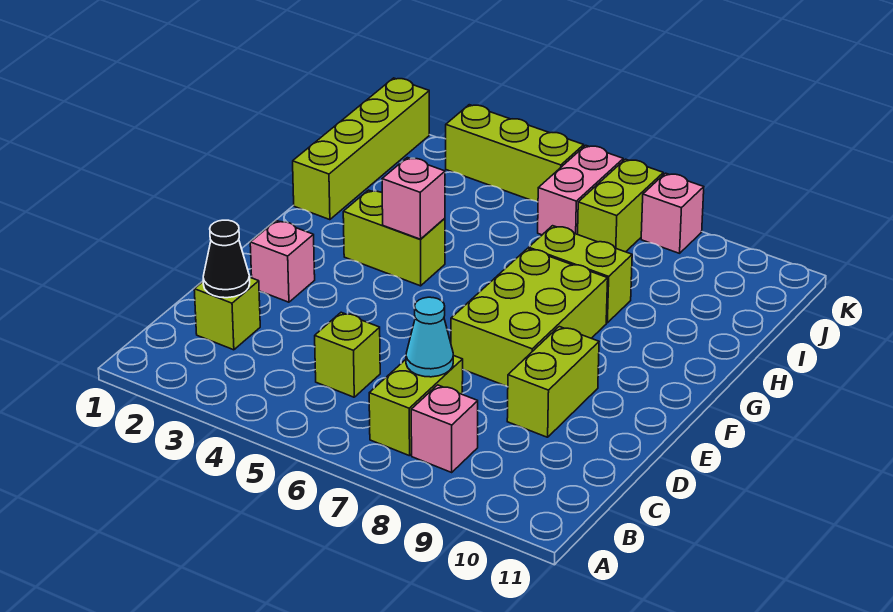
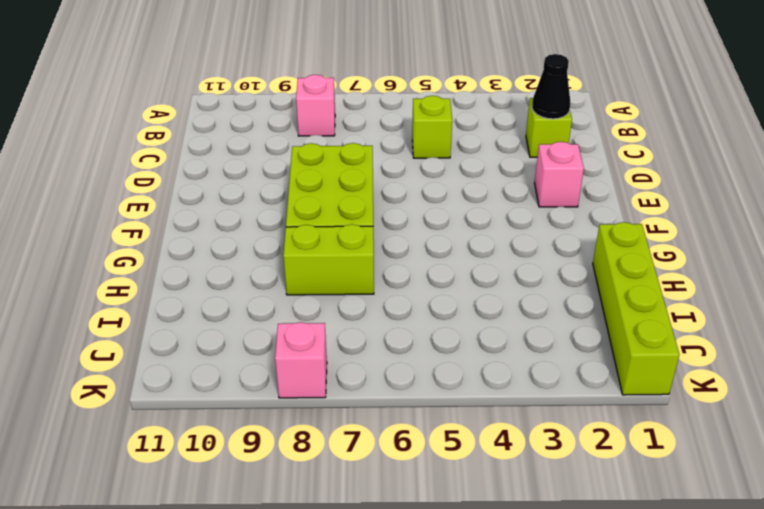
none -> lime brick B7:C7 level 1
none -> lime brick D9:E9 level 1
none -> lime brick G3:G4 level 1

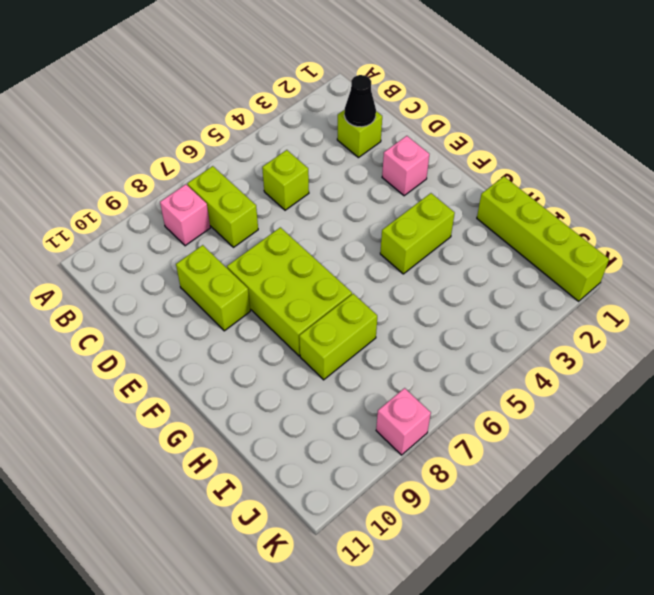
none -> pink brick J6:K6 level 1
none -> lime brick J7:K7 level 1
none -> lime brick K3:K5 level 1

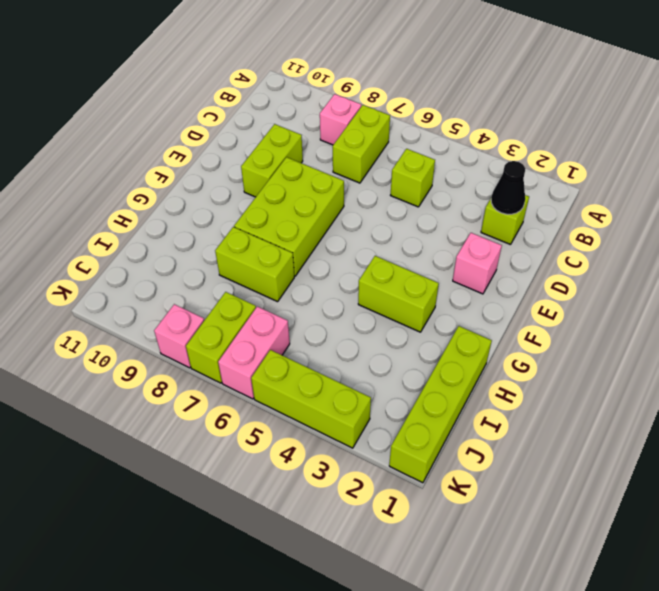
none -> cyan cone C7 level 2
none -> pink brick G4 level 2

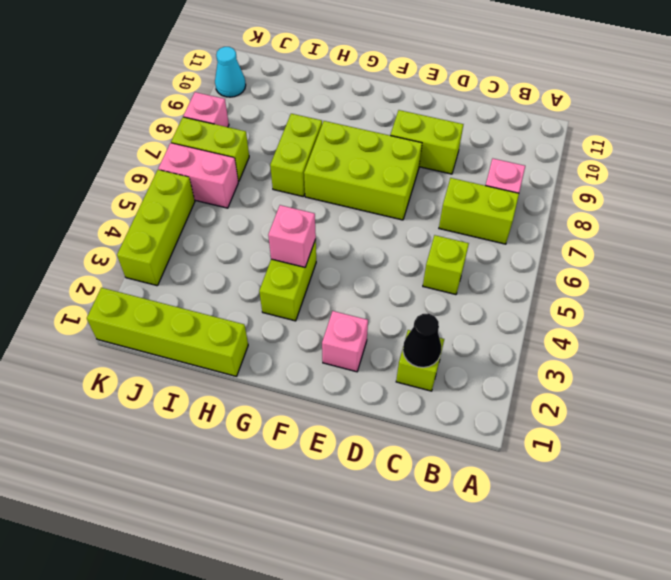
cyan cone K10 level 1 -> cyan cone C7 level 2

